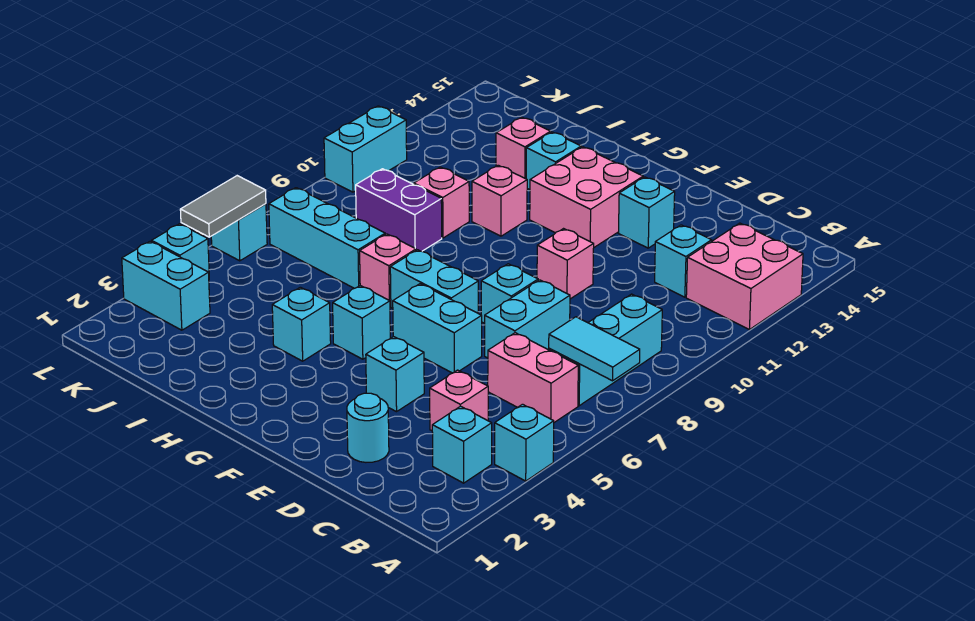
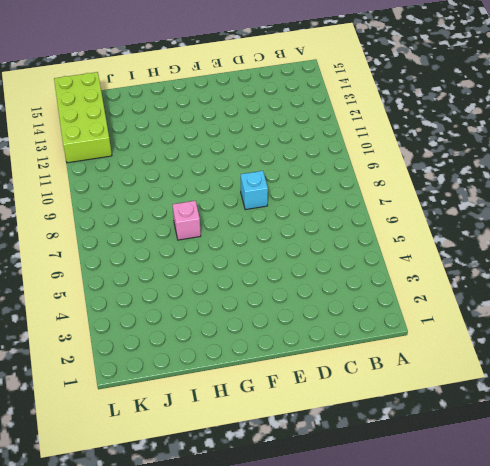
lime brick K12:L15 level 1 -> none
none -> cyan brick A4 level 1
none -> pink brick A12:B13 level 1
none -> cyan brick B3 level 1
none -> pink brick B6:C6 level 1

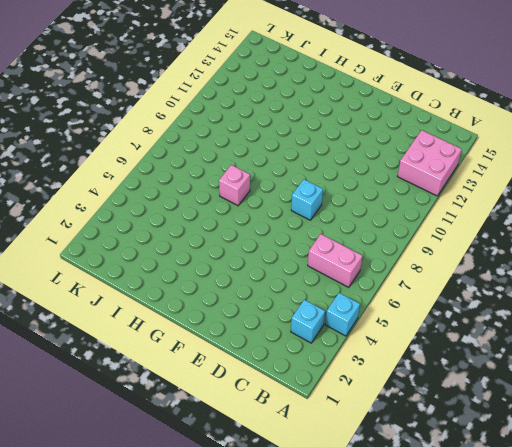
none -> cyan brick B7:B9 level 1
none -> pink brick C4 level 1
none -> cyan brick C12 level 1
none -> cyan round brick D2 level 1

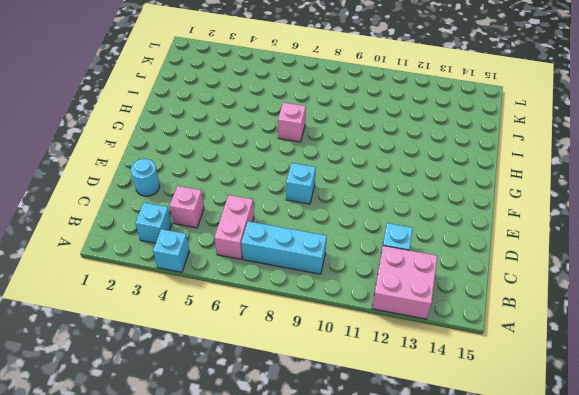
none -> cyan brick D7:D8 level 1
none -> cyan brick E4 level 1
none -> cyan brick E6:F6 level 1
none -> pink brick E10 level 1

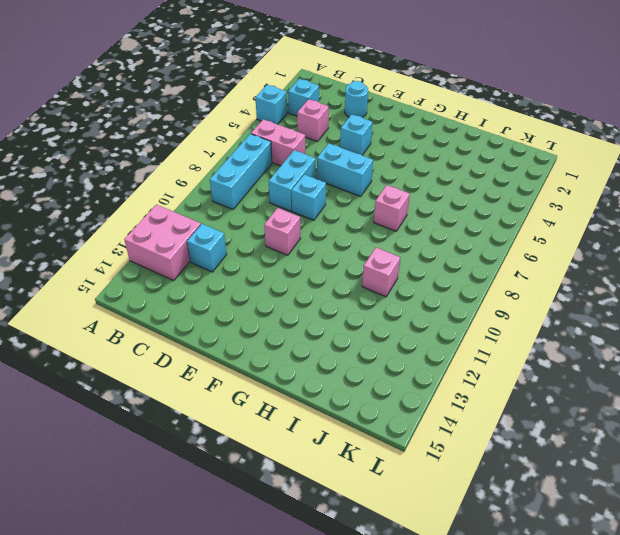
none -> cyan brick E13 level 1
none -> cyan brick F7:G7 level 1
none -> pink brick F12:G13 level 1
none -> cyan brick G5 level 1

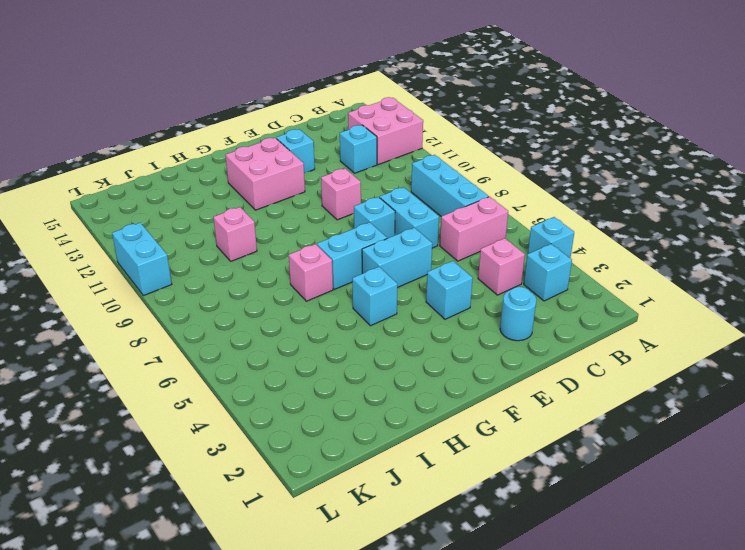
none -> cyan brick H4 level 1
none -> pink brick H11 level 1
none -> cyan brick H13 level 1
none -> cyan brick I7:K7 level 1

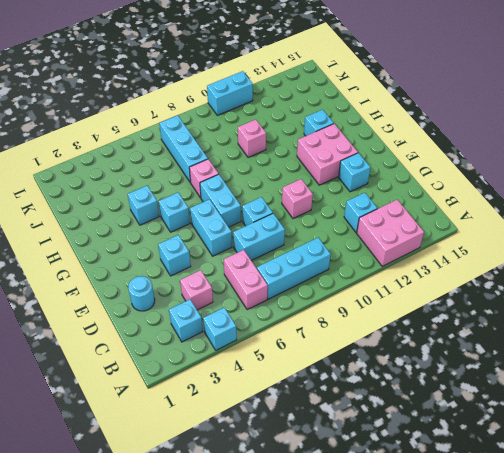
none -> pink brick H11 level 1
none -> purple brick I9:J9 level 1
none -> pink brick I13 level 1
none -> cyan brick K3:L3 level 1

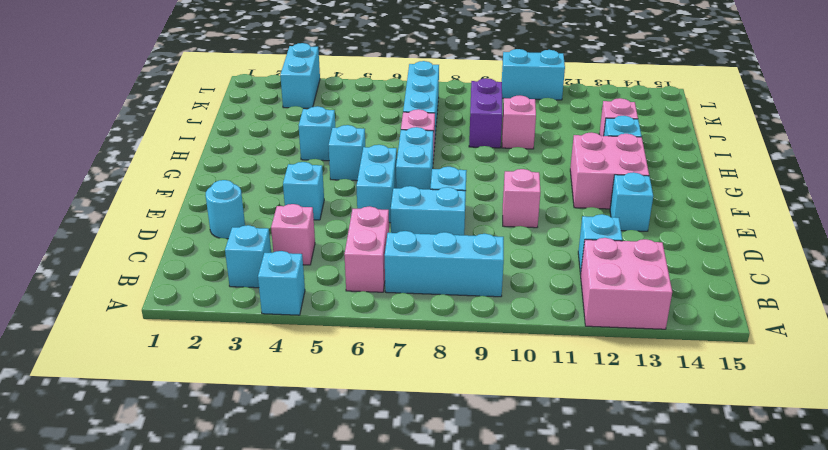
none -> pink brick H11 level 1
none -> cyan brick L4 level 1
none -> cyan brick L6 level 1
none -> cyan tile A7:B7 level 2

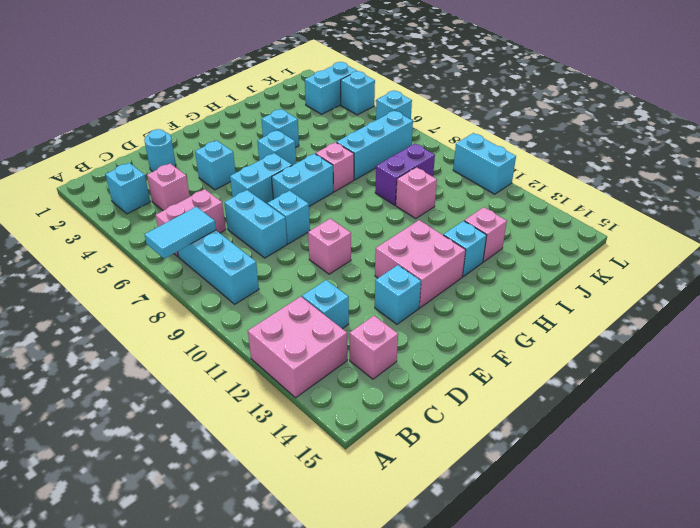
pink brick C14 level 1 -> pink brick H11 level 1
none -> cyan brick A4 level 1
none -> grey tile L5:L6 level 2

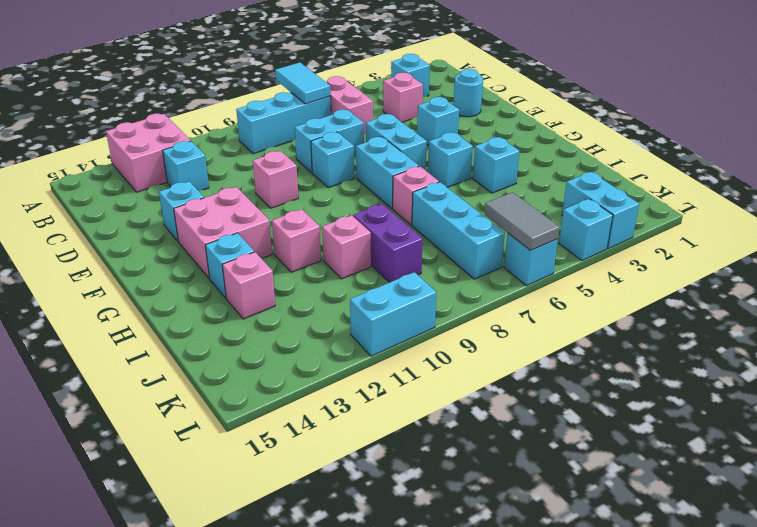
grey tile K6:L6 level 2 -> grey tile L5:L6 level 2
none -> cyan brick A4 level 1

